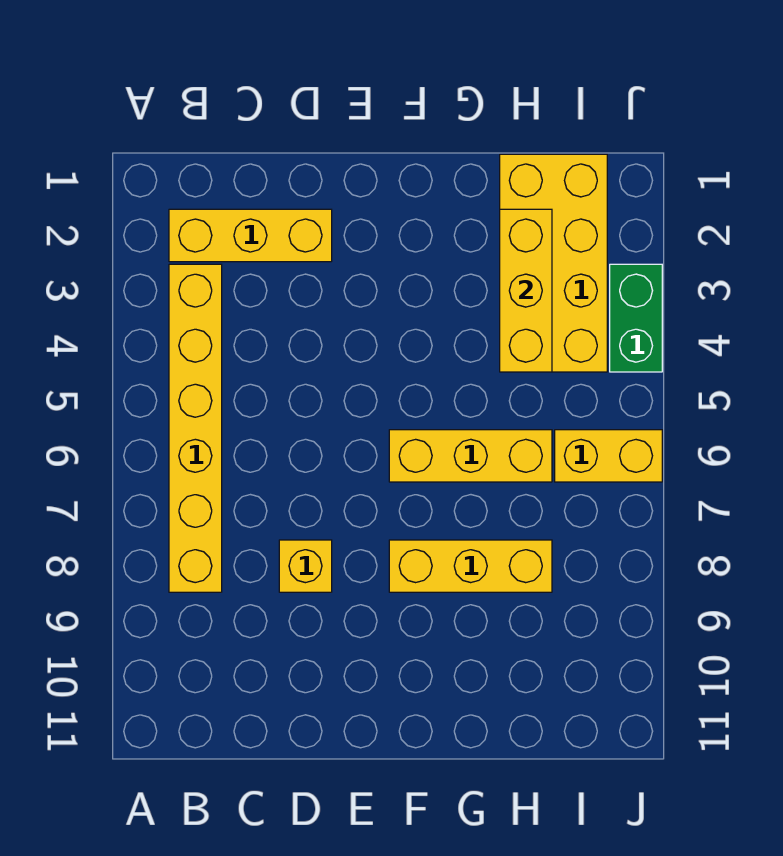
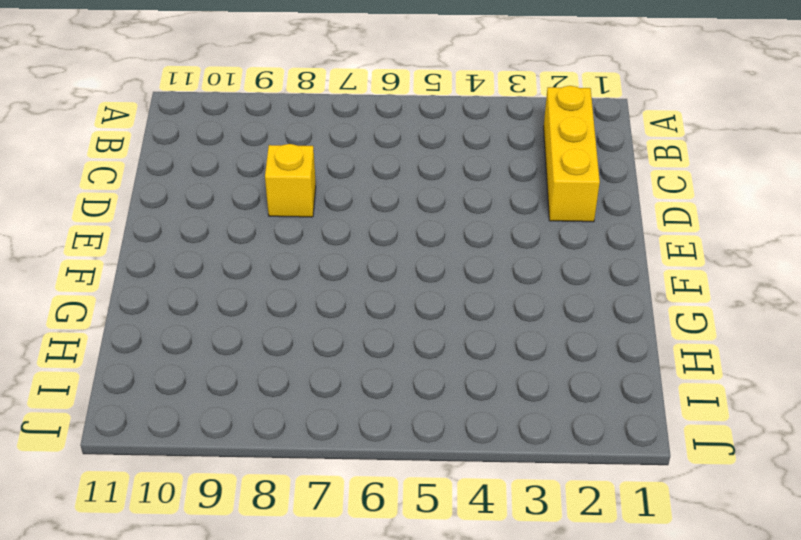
none -> yellow brick B3:B8 level 1
none -> yellow brick F6:H6 level 1

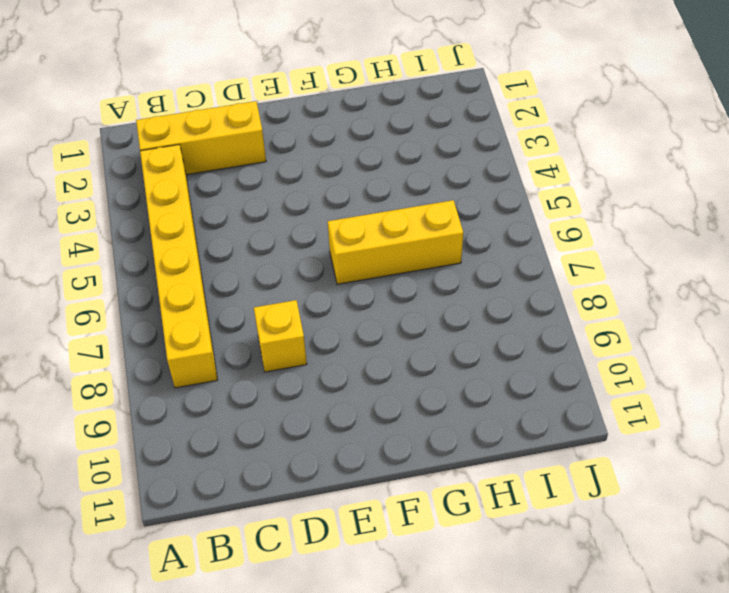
none -> yellow brick F8:H8 level 1
none -> yellow brick H1:I4 level 1

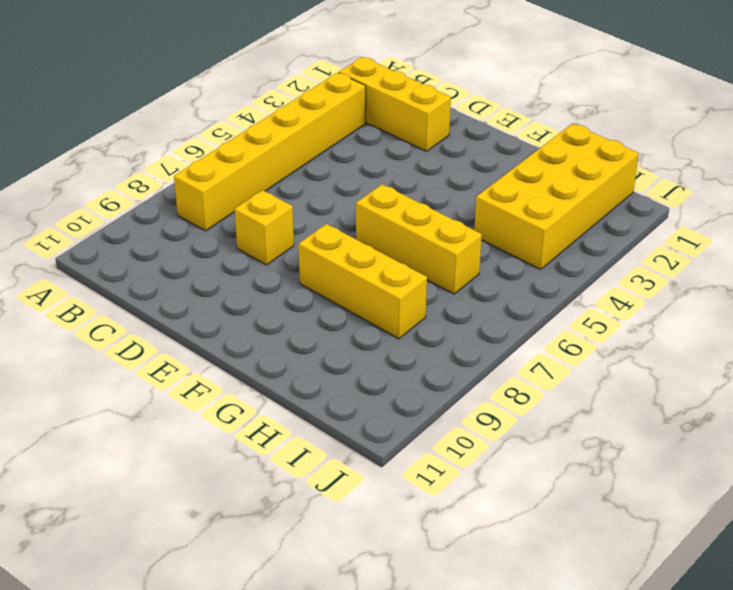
none -> yellow brick I6:J6 level 1
none -> green brick J3:J4 level 1

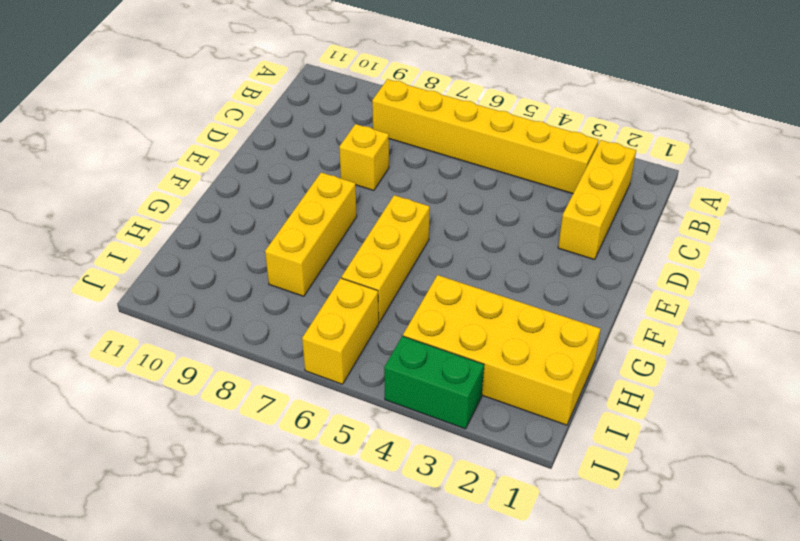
none -> yellow brick H2:H4 level 2

